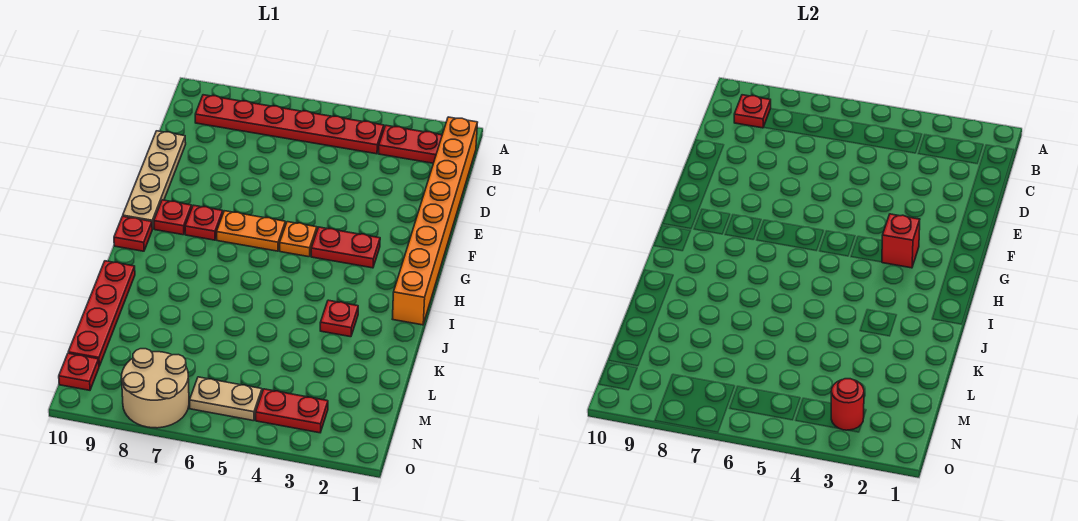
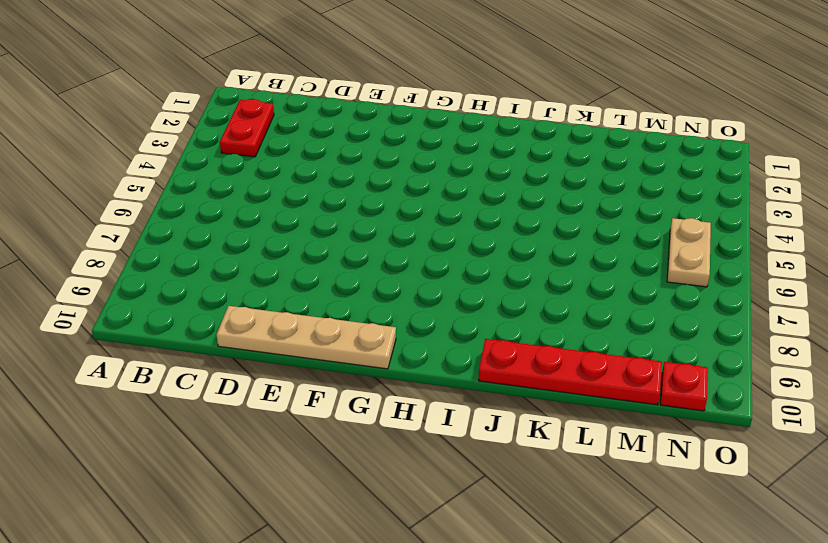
none -> orange brick B1:I1 level 1
none -> red plate B4:B9 level 1
none -> red plate G3:G4 level 1

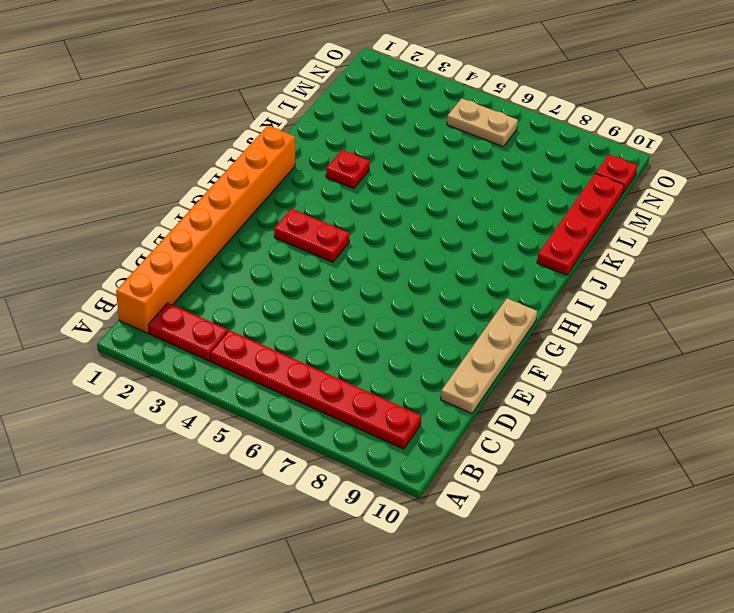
none -> orange plate G5 level 1
none -> orange plate G6:G7 level 1
none -> red plate G8 level 1

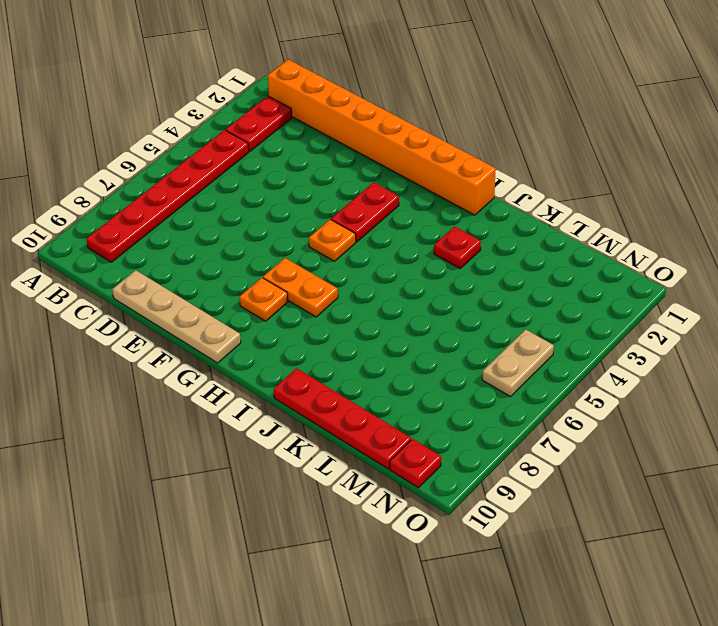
orange plate G7:H7 level 1 -> orange plate G6:G7 level 1
orange plate G8 level 1 -> red plate G8 level 1
none -> red plate G9 level 1
none -> red plate H10 level 1
none -> red plate N3:N4 level 1

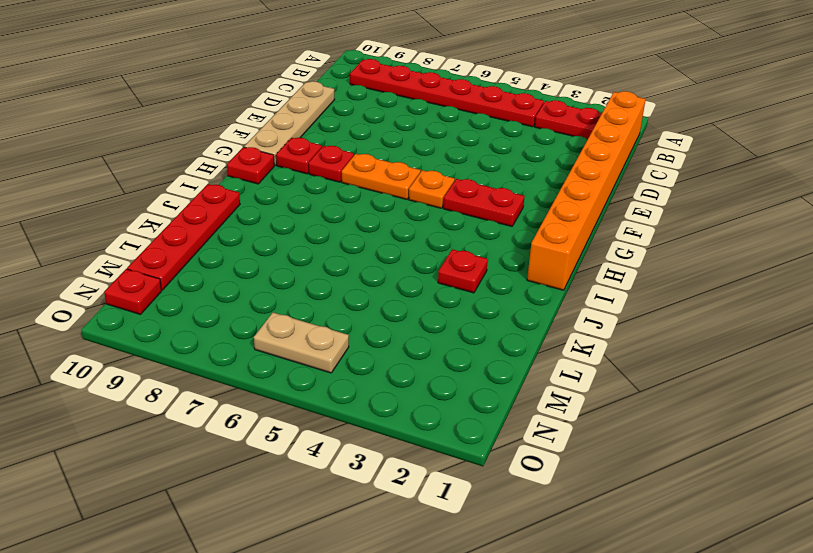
none -> red plate N3:N4 level 1
none -> tan round brick N7:O8 level 1
none -> red plate B9 level 2

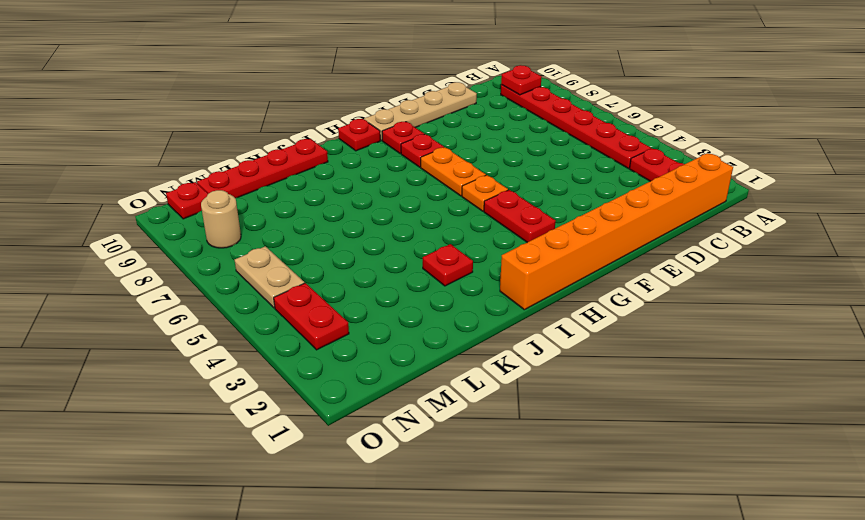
tan round brick N8 level 1 -> tan round brick N7:O8 level 1
none -> red brick G3 level 2
none -> red round brick N3 level 2

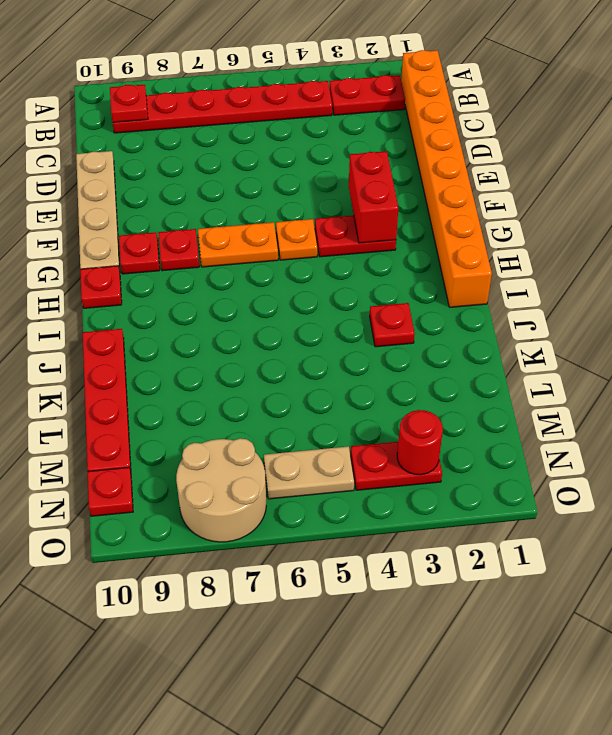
red brick F3:G3 level 2 -> red brick G3 level 2

